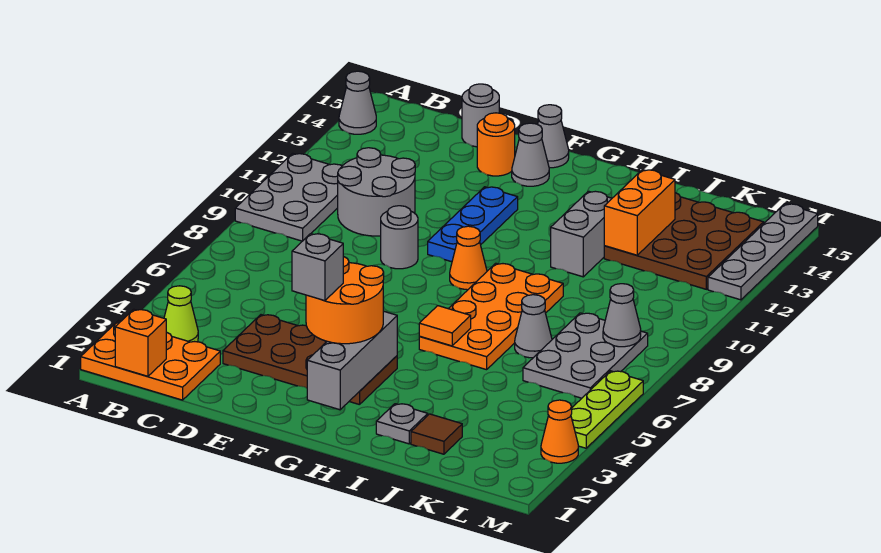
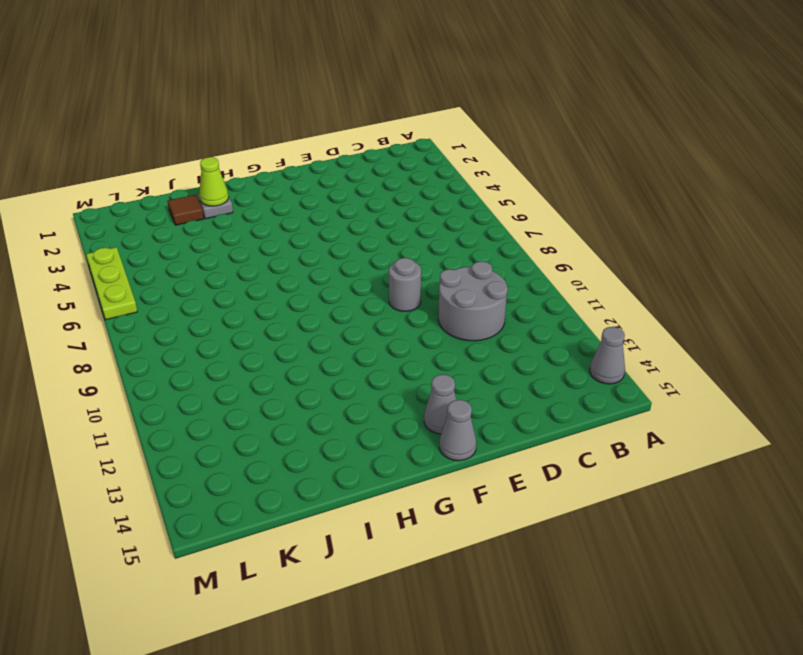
lime cone I2 level 2 -> lime cone B3 level 1
none -> orange plate A1:C2 level 1
none -> grey plate A9:B11 level 1
none -> brown plate D3:G4 level 1
none -> grey round brick D15 level 1

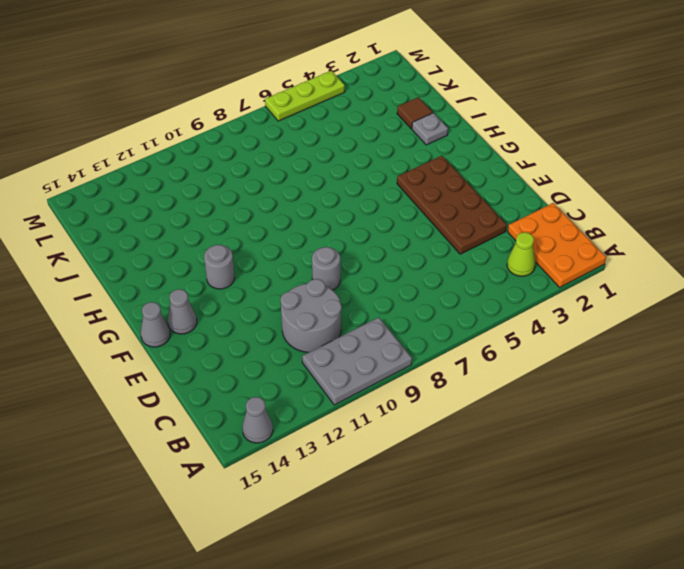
grey round brick G12 level 1 -> grey round brick D15 level 1
none -> orange round brick E14 level 1
none -> blue plate F10:F12 level 1
none -> orange cone G9 level 1
none -> orange plate H6:I9 level 1

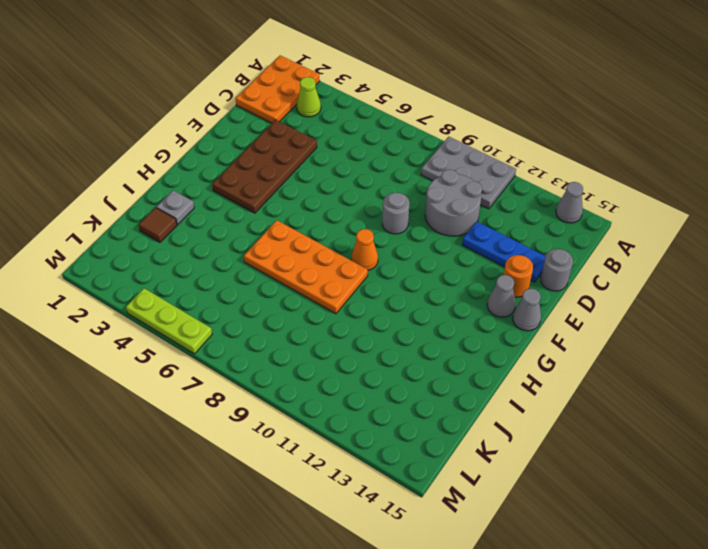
blue plate D12:D14 level 1 -> blue plate F10:F12 level 1
none -> grey brick I11:I12 level 1
none -> grey cone J7 level 1
none -> brown plate J12:L14 level 1
none -> grey plate K6:L8 level 1

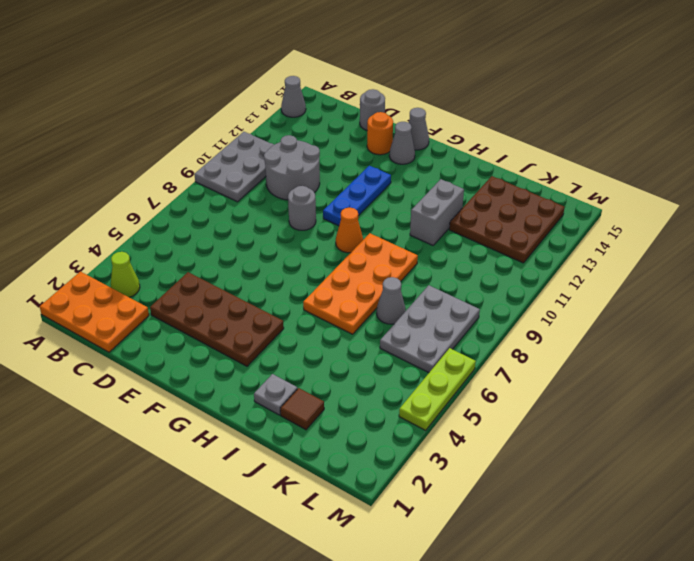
none -> orange cone M3 level 1
none -> grey plate M12:M15 level 1
none -> orange brick B1 level 2
none -> grey brick G2:G4 level 2

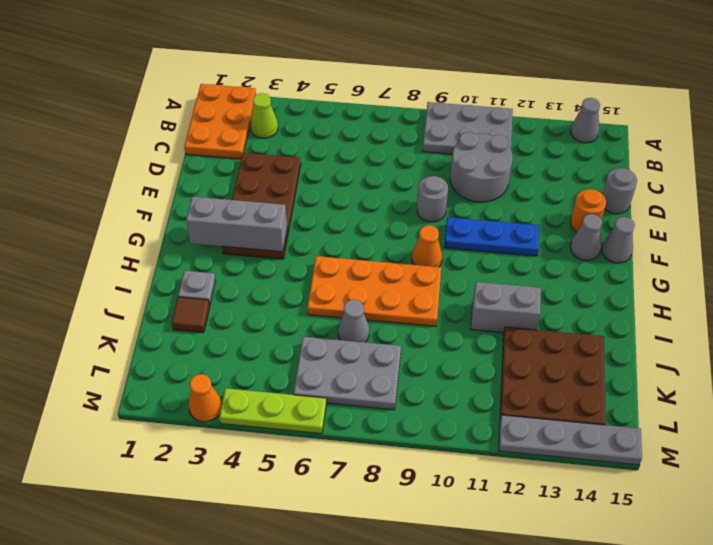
none -> orange brick B1 level 2
none -> orange tile H6 level 2
none -> orange brick J12:J13 level 2
none -> grey cone L8 level 2

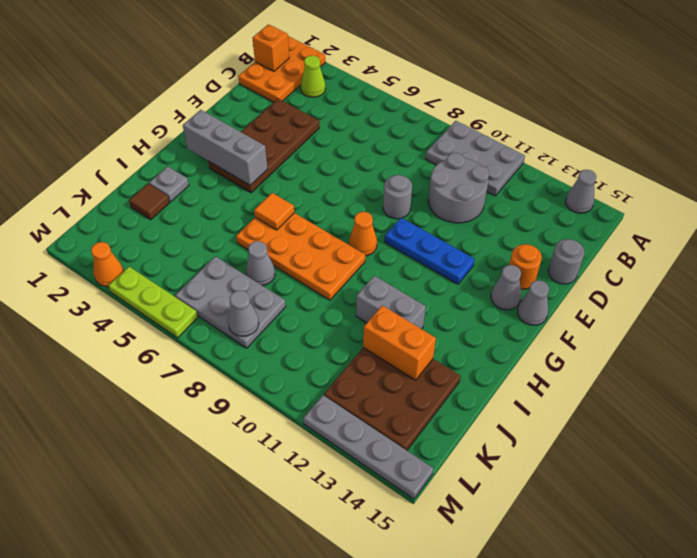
none -> orange round brick F3:G4 level 3
none -> grey brick F3 level 4

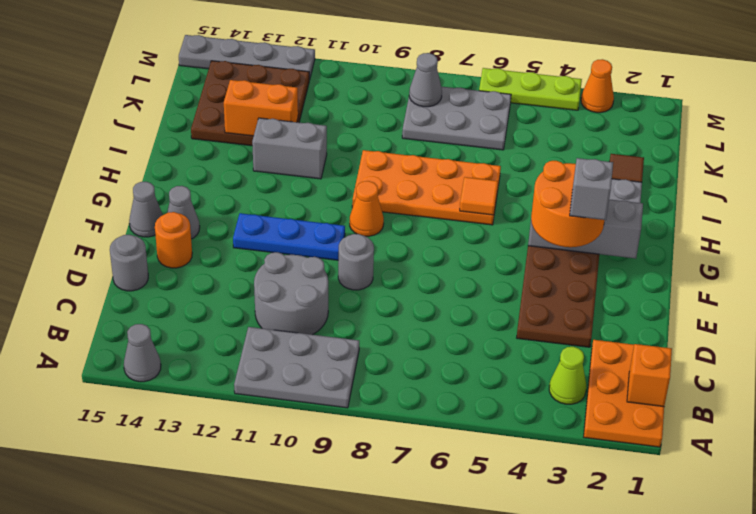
none -> grey cone J7 level 1

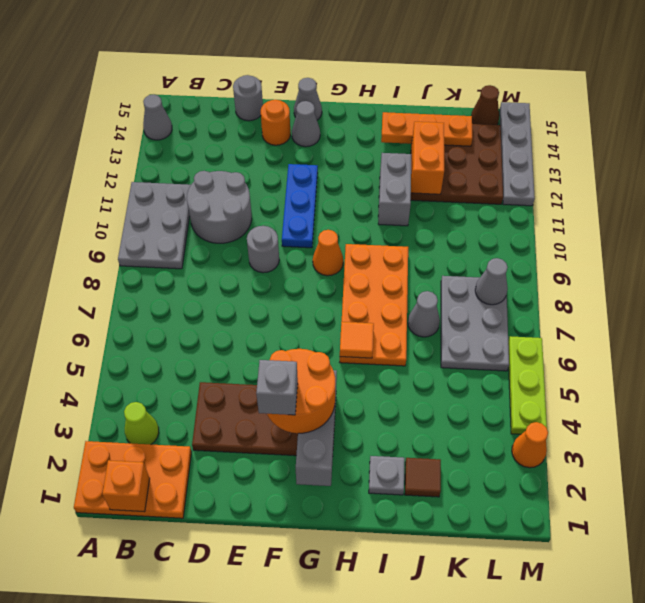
orange plate I14:K14 level 2 -> none
brown cone L15 level 1 -> none

